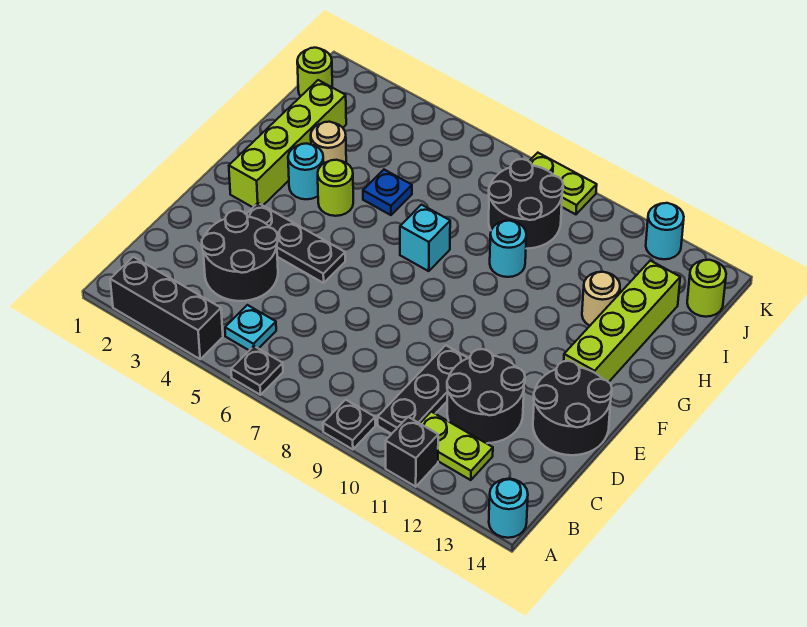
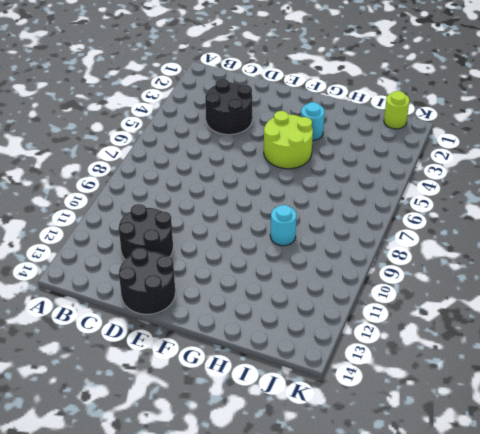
lime round brick F4:G5 level 1 -> lime round brick G4 level 1
none -> black brick A2:A4 level 1
none -> black plate A6 level 1
none -> black plate A9 level 1

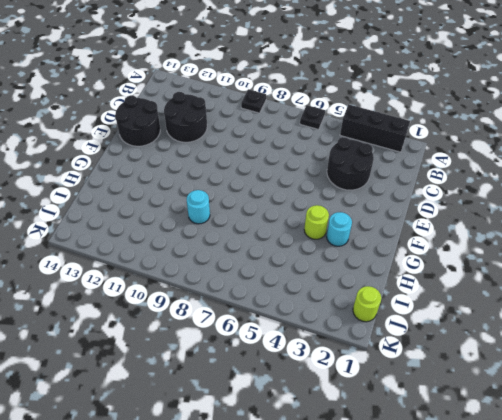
none -> black brick A11 level 1
none -> cyan round brick A14 level 1
none -> cyan plate B5 level 1

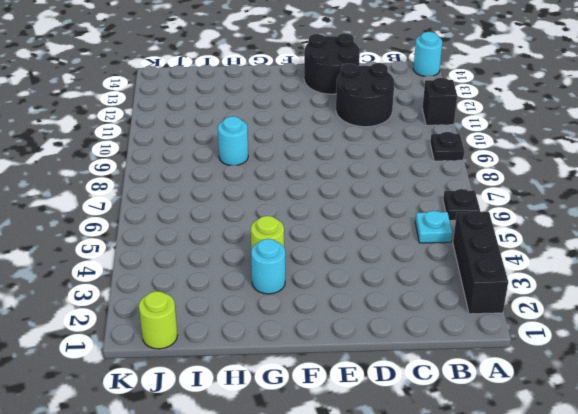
none -> black plate B10:D10 level 1
none -> lime plate B11:B12 level 1
none -> black round brick C3:D4 level 1

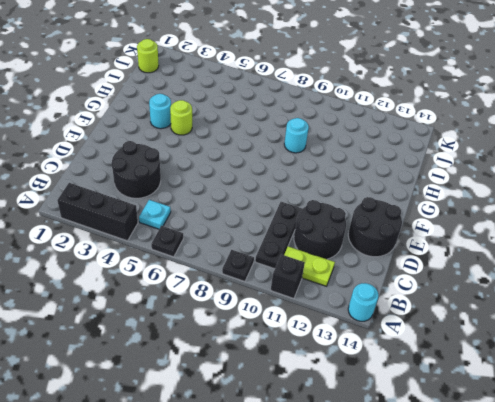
none -> black plate E3:E5 level 1
none -> lime brick F2:I2 level 1
none -> lime brick F13:I13 level 1

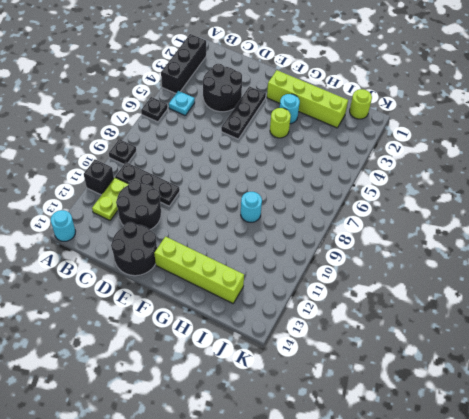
none -> cyan brick G7 level 1
none -> tan round brick H3 level 1
none -> blue plate H5 level 1

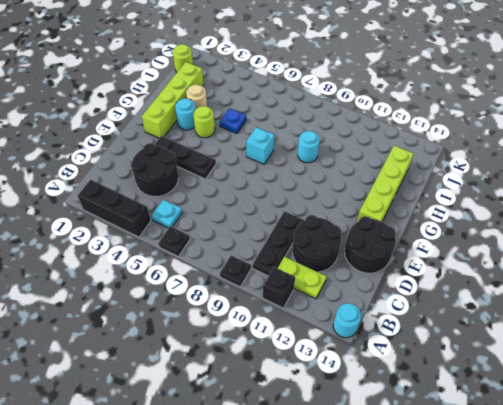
none -> tan round brick H12 level 1
none -> black round brick I8:J9 level 1
none -> lime round brick J14 level 1

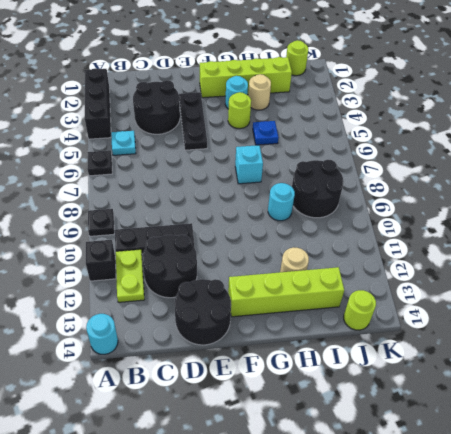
none -> lime plate K8:K9 level 1
none -> cyan round brick K12 level 1

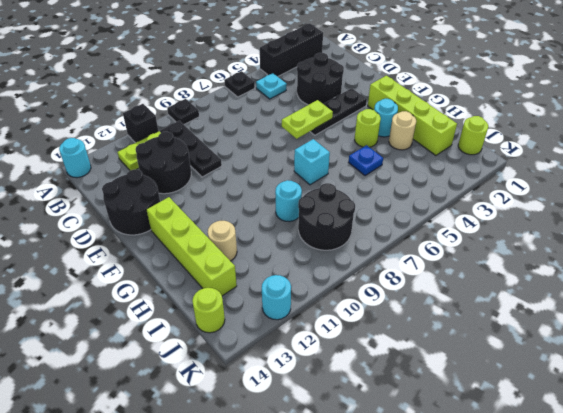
lime plate E5:E6 level 2 -> lime plate K8:K9 level 1

